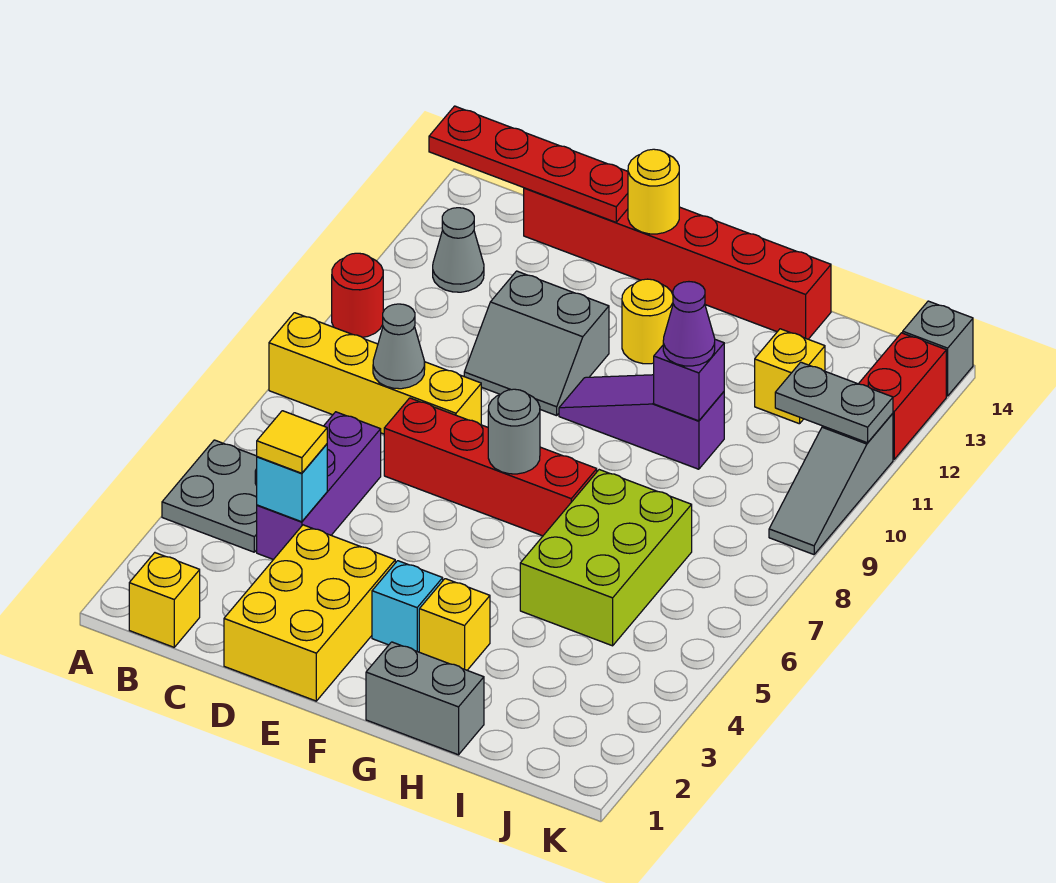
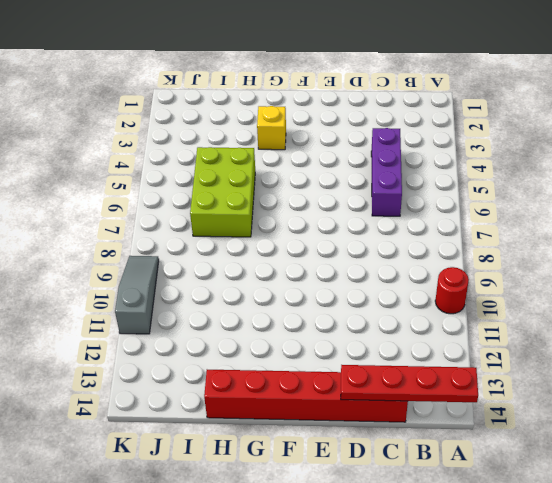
none -> grey plate A4:B5 level 1
none -> yellow brick A8:D8 level 1
none -> yellow brick B1 level 1

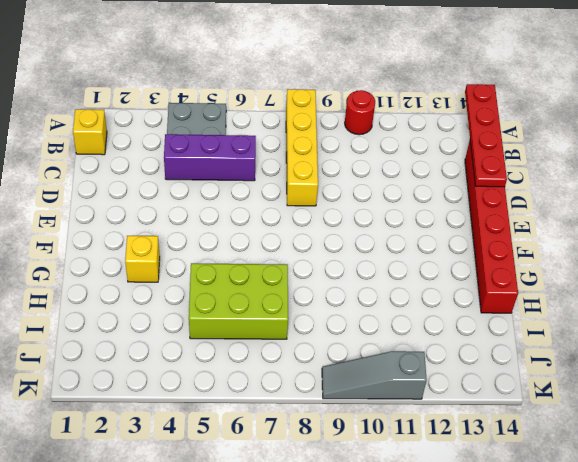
none -> grey cone B12 level 1
none -> yellow brick D1:E3 level 1
none -> red brick D7:G7 level 1

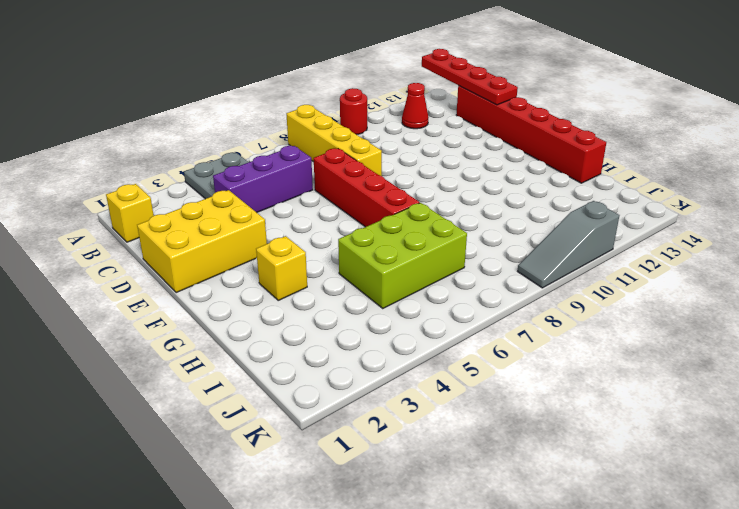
red cone B12 level 1 -> grey cone B12 level 1
none -> grey slope D10:E11 level 1 top 11
none -> cyan brick F3 level 1
none -> purple slope F10:H10 level 1 top H

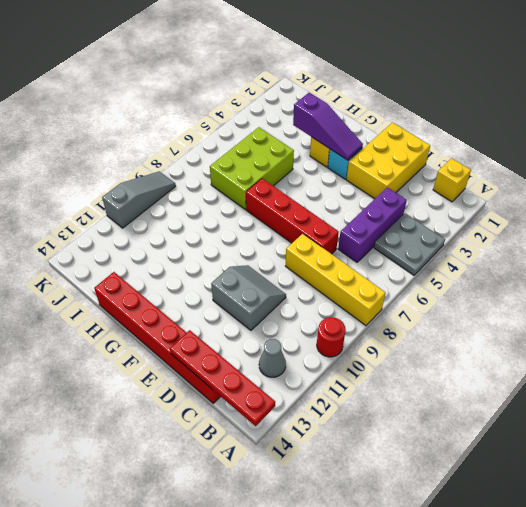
purple slope F3:H3 level 2 top H -> purple slope F10:H10 level 1 top H
none -> yellow round brick F12 level 1
none -> grey brick G1:H1 level 1
none -> yellow brick I12 level 1

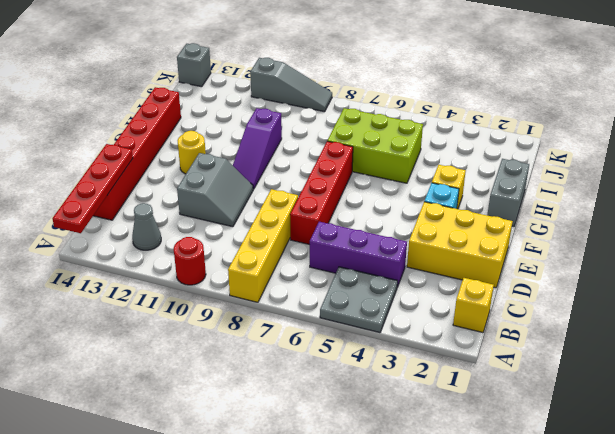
none -> yellow brick I12 level 1
none -> red brick K12:K13 level 1
none -> cyan brick C4 level 2

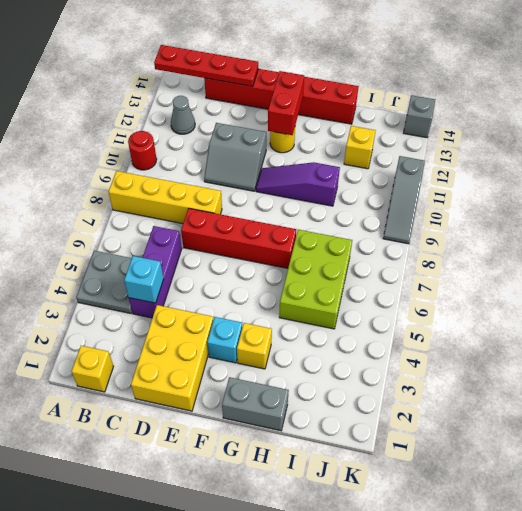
red brick F12:F13 level 2 -> red brick K12:K13 level 1
none -> grey cone C8 level 2
none -> yellow round brick E14 level 2
none -> grey round brick F7 level 2

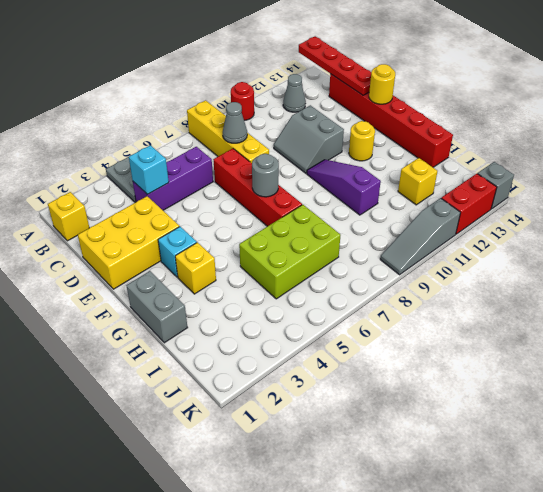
none -> purple brick H10 level 2
none -> grey plate J11:K11 level 2
none -> yellow tile C4 level 3

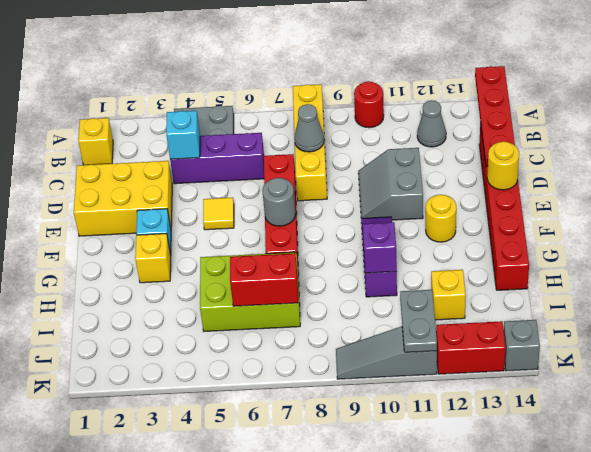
yellow tile E5 level 1 -> yellow tile C4 level 3
red brick I6:I7 level 2 -> none
none -> grey brick G1:H1 level 1
none -> purple cone H10 level 3

